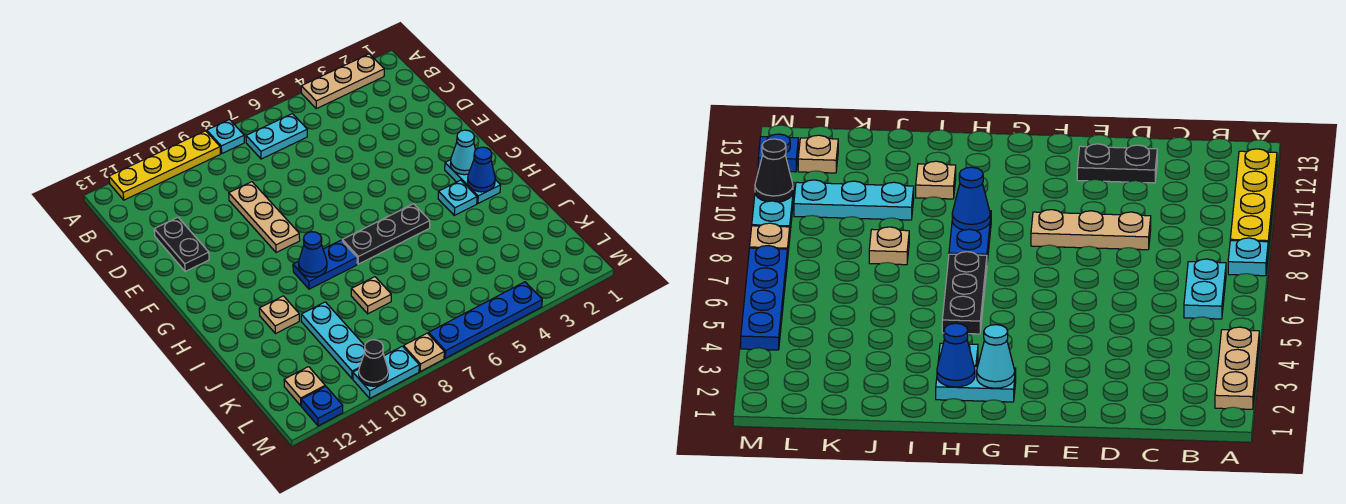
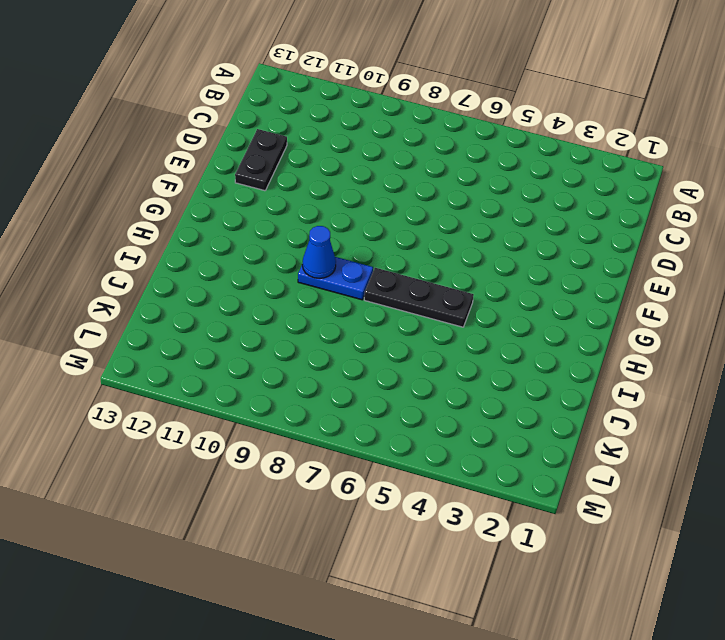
none -> tan plate A2:A4 level 1
none -> cyan plate A8 level 1
none -> yellow plate A9:A12 level 1

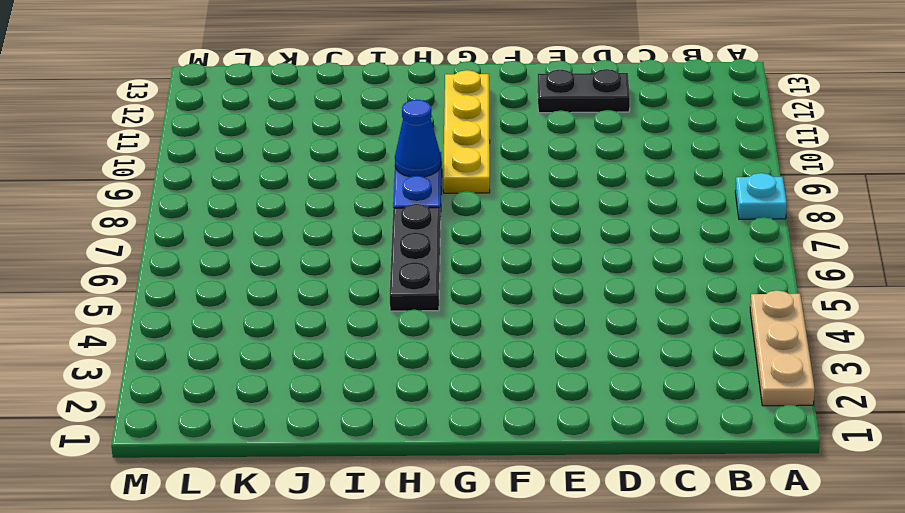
yellow plate G9:G12 level 1 -> yellow plate A9:A12 level 1
none -> cyan plate B6:B7 level 1
none -> tan plate D9:F9 level 1
none -> cyan plate G2:H2 level 1

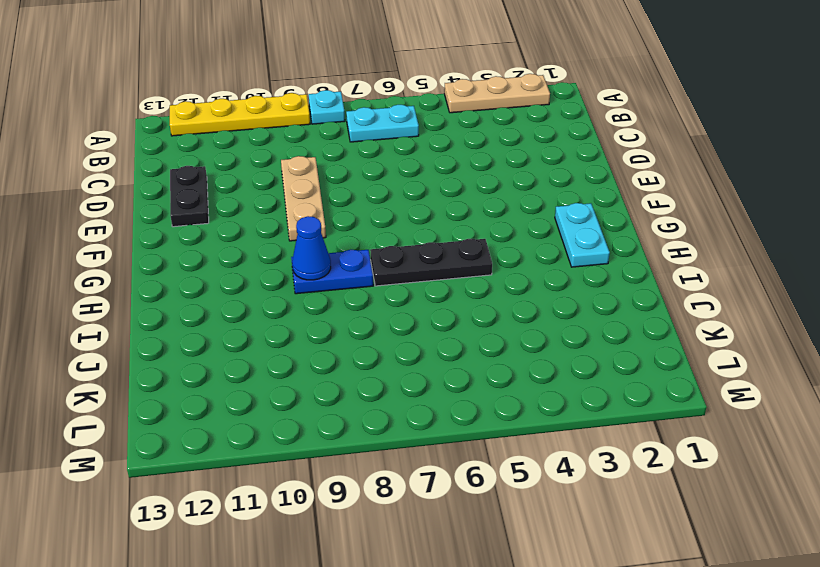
none -> cyan plate H3 level 1
none -> tan plate I11 level 1
none -> tan plate J8 level 1

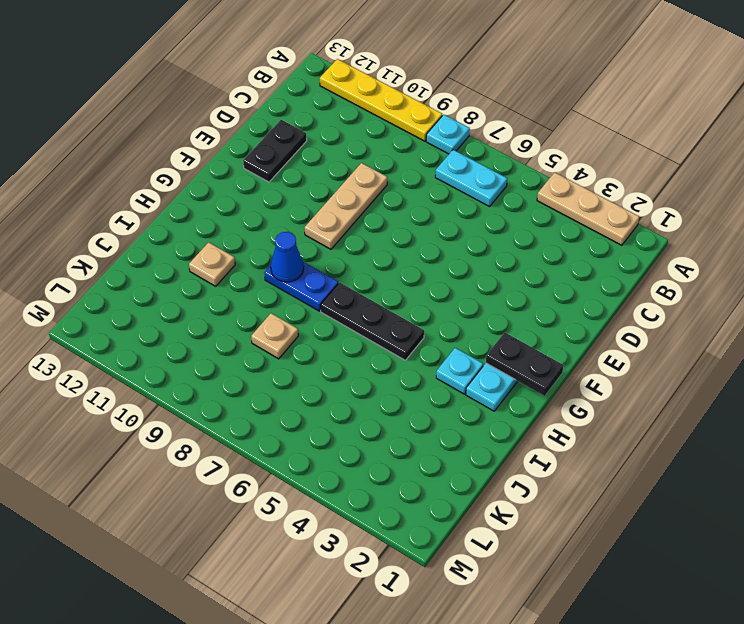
black plate G1:G2 level 2 -> cyan cone G2 level 2
none -> cyan plate J10:L10 level 1
none -> tan plate L12 level 1
none -> blue plate M4:M7 level 1

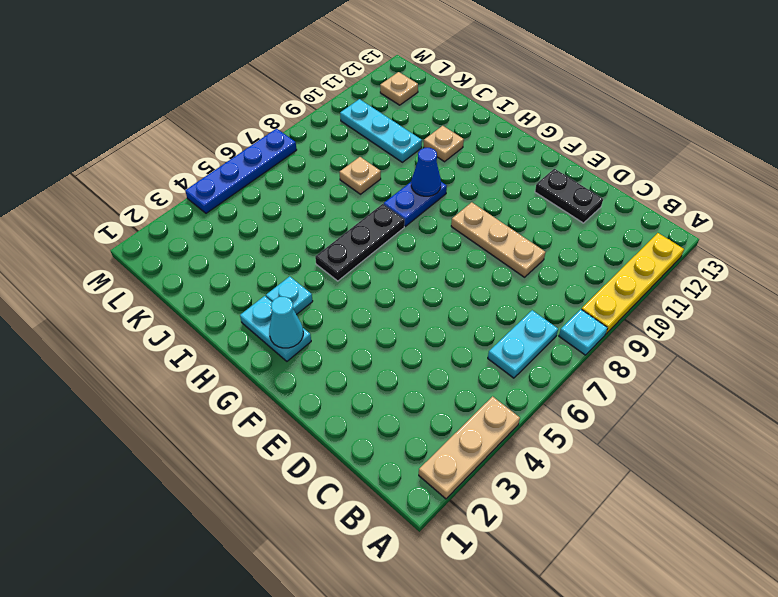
none -> tan plate M8 level 1
none -> cyan plate M9:M10 level 1
none -> blue plate M12 level 1

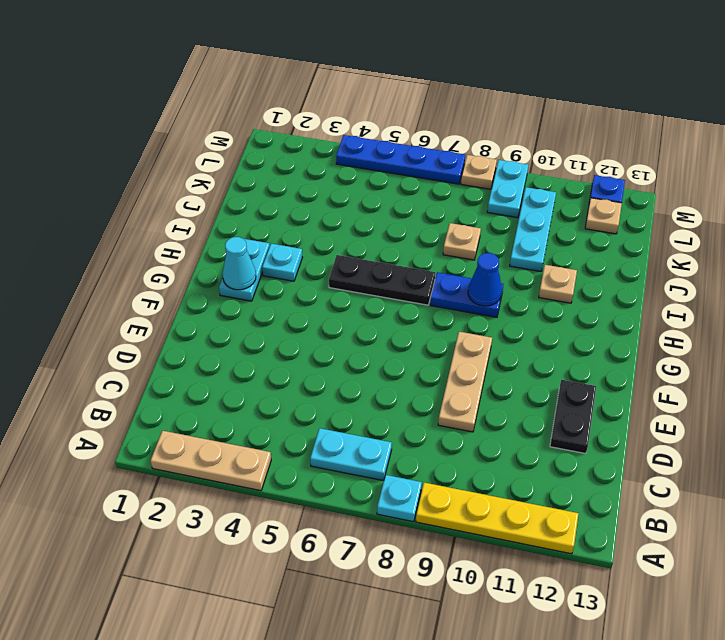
cyan plate L9:M9 level 1 -> cyan plate M9:M10 level 1
none -> blue cone H2 level 2
none -> black cone M10 level 2

